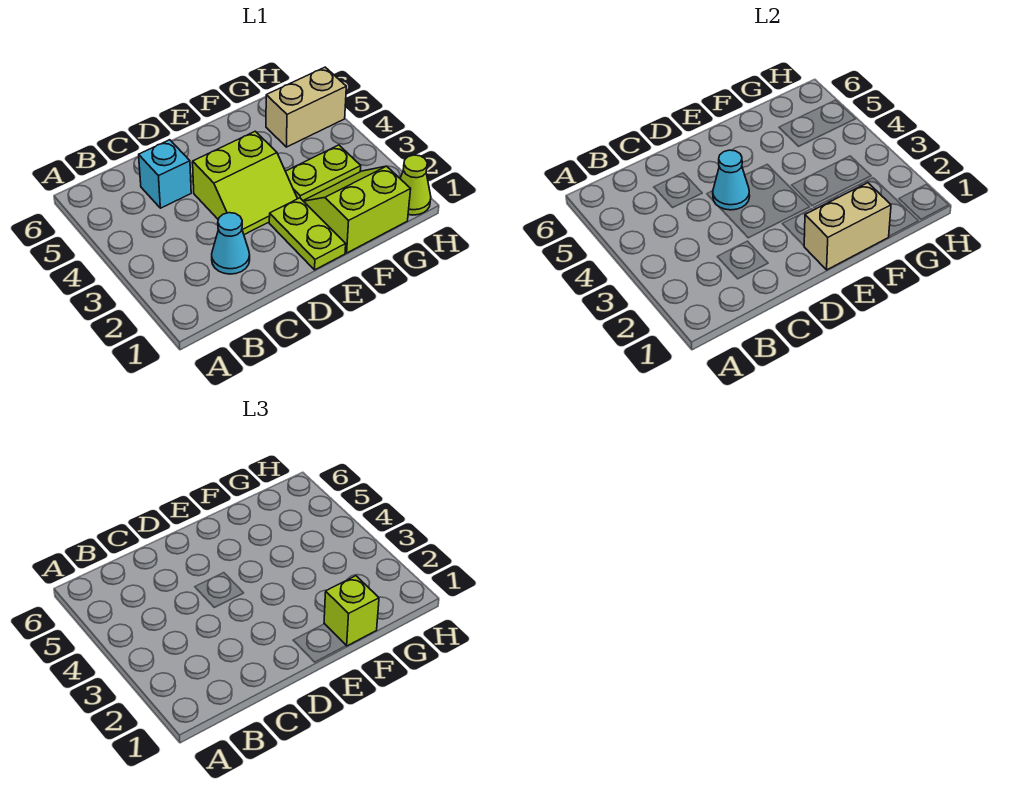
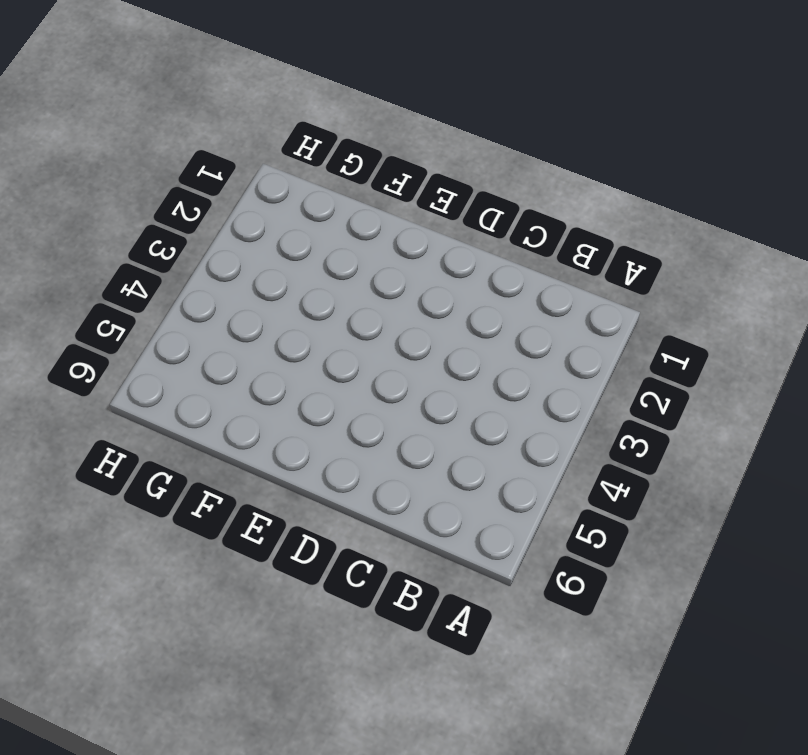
none -> cyan cone C2 level 1
none -> cyan brick C5 level 1

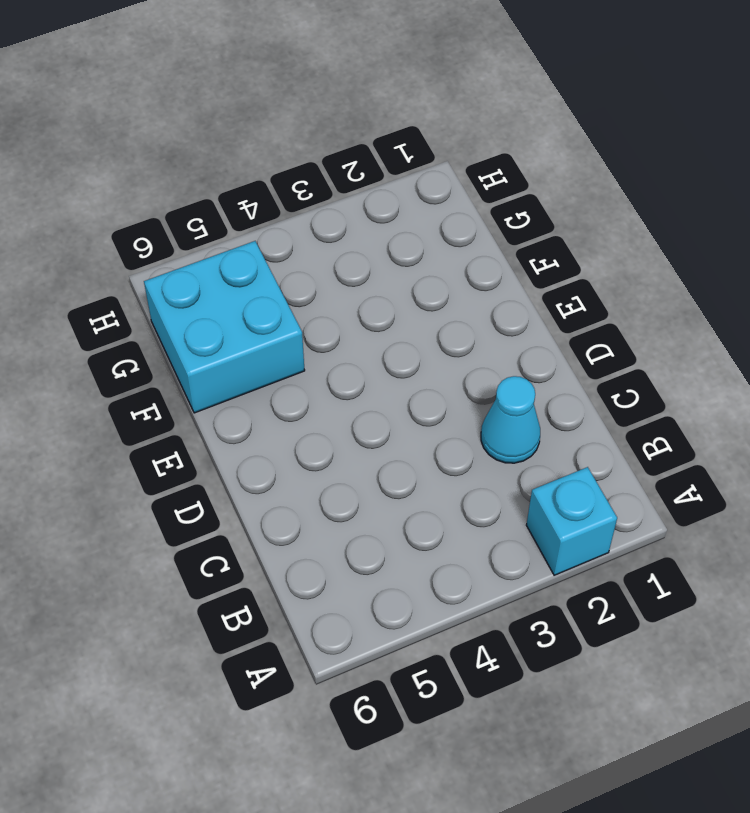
cyan brick A2 level 1 -> cyan brick C5 level 1
cyan brick F5:G6 level 1 -> tan brick G5:H5 level 1
none -> lime slope D3:E4 level 1 top 4
none -> lime plate E1:E2 level 1

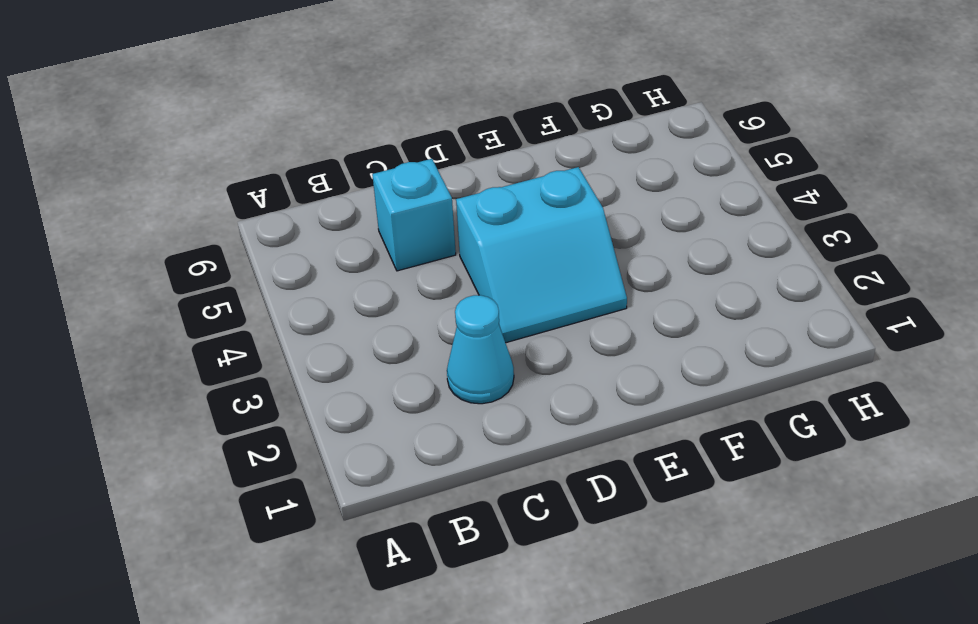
cyan slope D3:E4 level 1 top 4 -> lime slope D3:E4 level 1 top 4
none -> lime plate E1:E2 level 1
none -> lime slope F1:G2 level 1 top 1

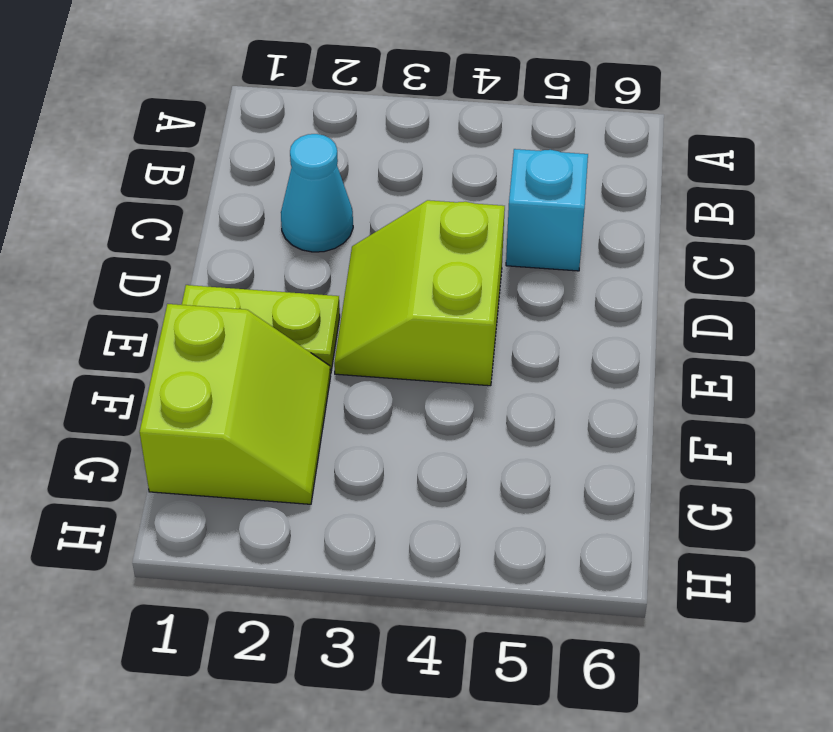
none -> lime plate F3:G3 level 1
none -> tan brick G5:H5 level 1

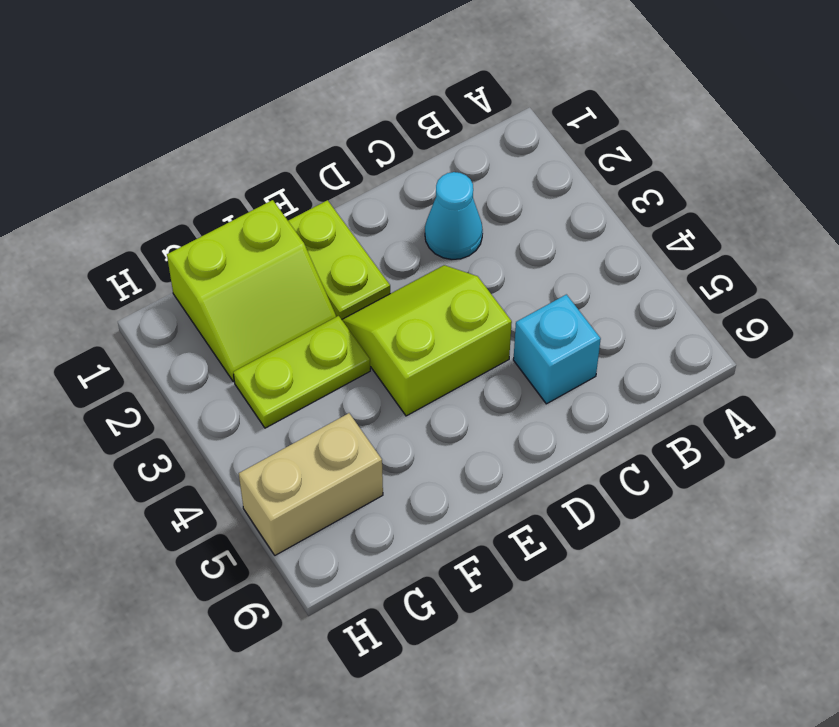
none -> lime cone H1 level 1
none -> cyan cone D4 level 2

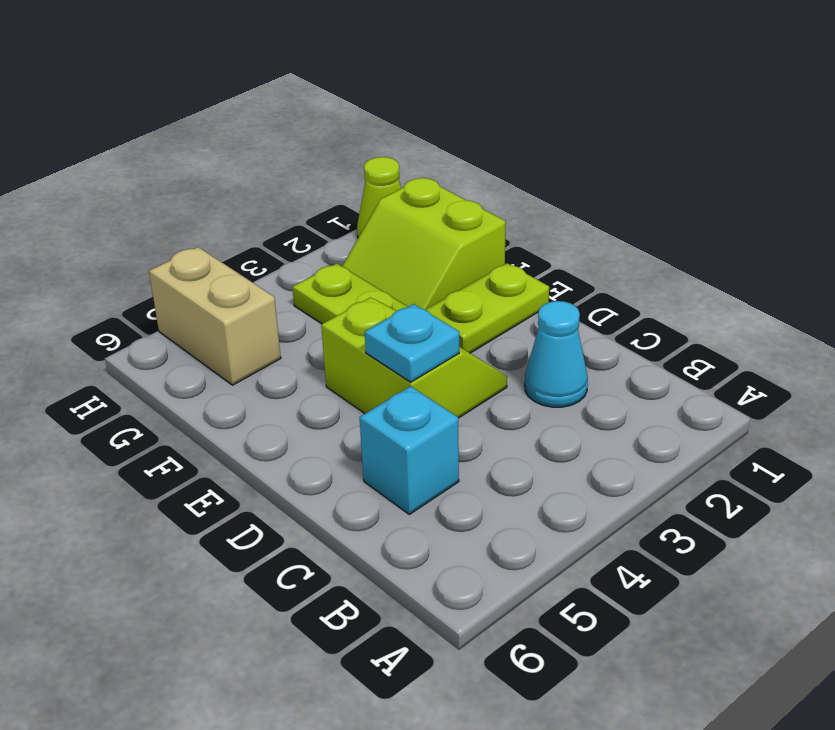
cyan plate D4 level 2 -> cyan cone D4 level 2
none -> tan brick E1:F1 level 2
none -> lime brick F1 level 3

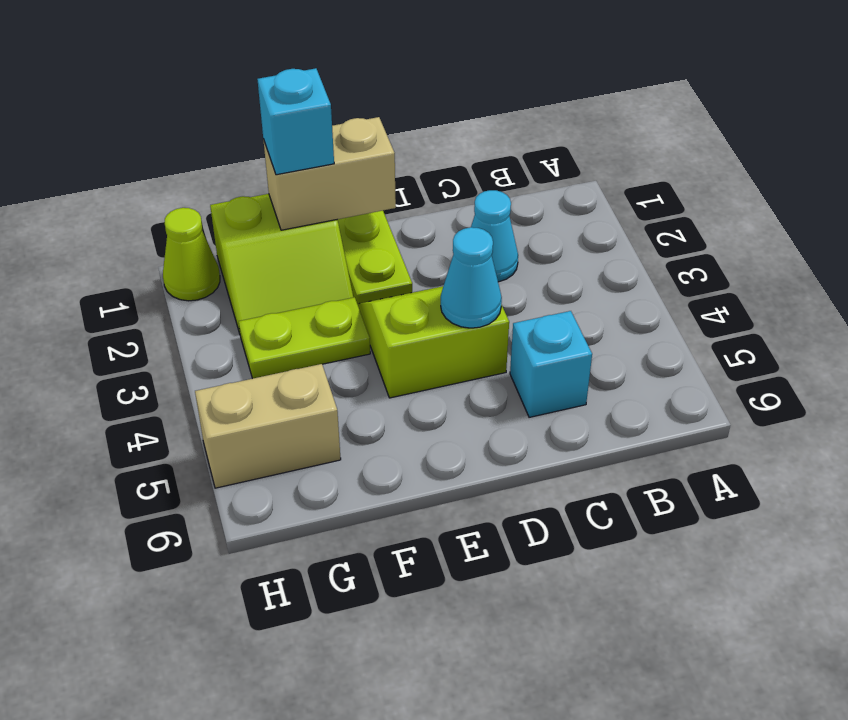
cyan brick F1 level 3 -> lime brick F1 level 3

